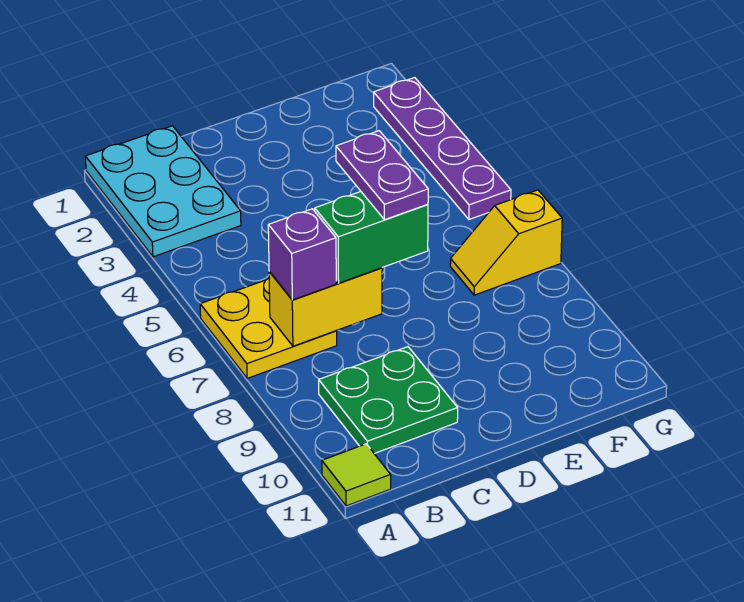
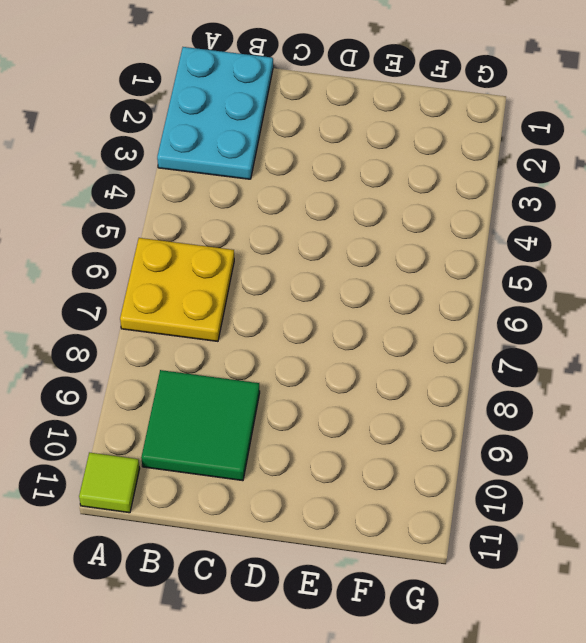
green tile B9:C10 level 1 -> green plate B9:C10 level 1
none -> yellow slope F7:G7 level 1 top G
none -> purple plate G2:G5 level 1

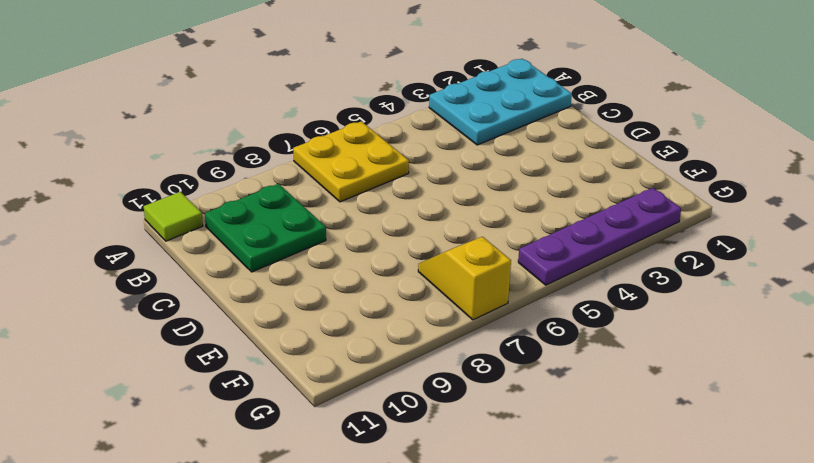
none -> yellow brick B7:C7 level 2
none -> purple brick B7 level 3

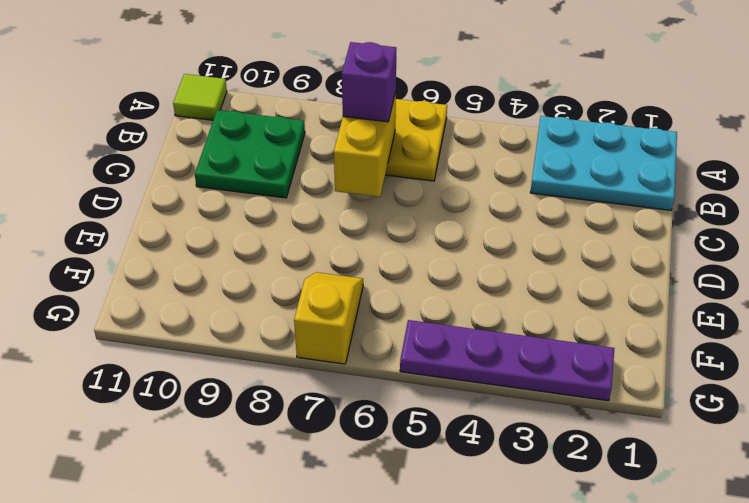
none -> green brick C7:D7 level 3
none -> purple plate D6:D7 level 4

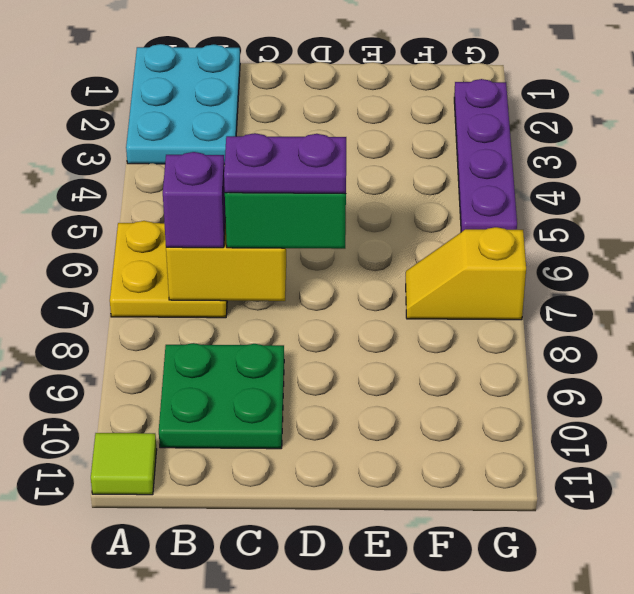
purple plate C7:D7 level 4 -> purple plate D6:D7 level 4

